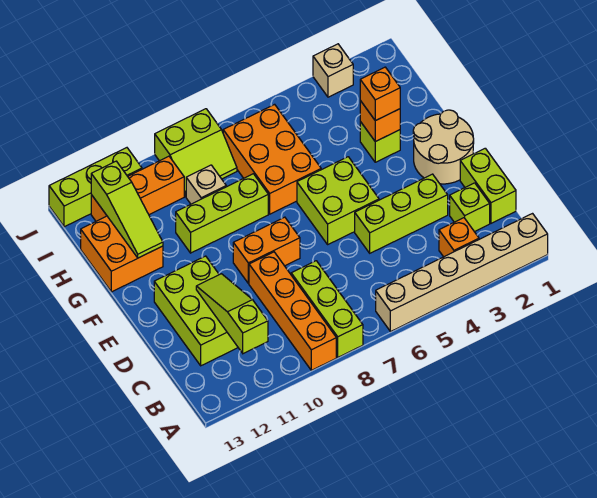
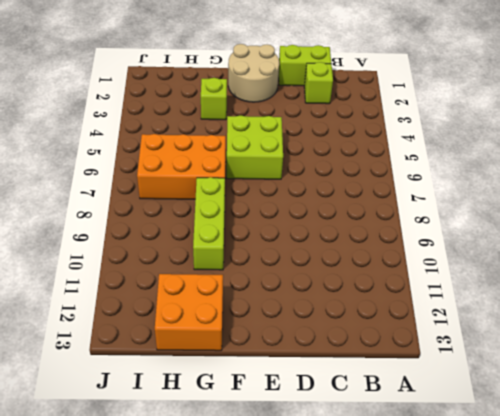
none -> tan brick A1:A6 level 1
none -> lime brick A8:C8 level 1
none -> orange brick A9:D9 level 1

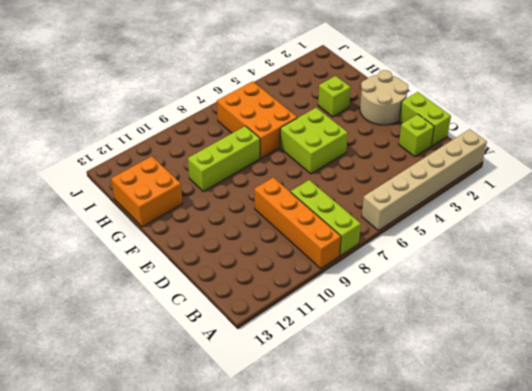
none -> orange brick B3 level 1
none -> lime brick C11:E12 level 1
none -> lime brick D3:D5 level 1

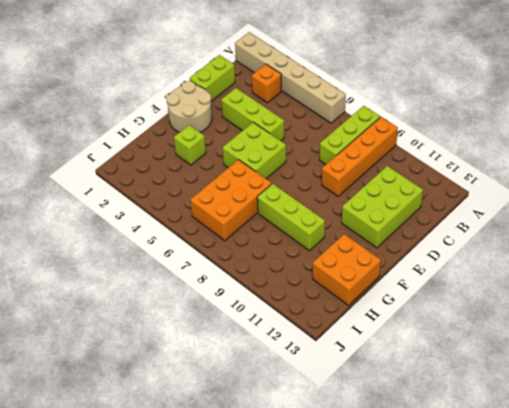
none -> lime brick C2 level 1
none -> orange brick E8:E9 level 1
none -> tan brick H9 level 1

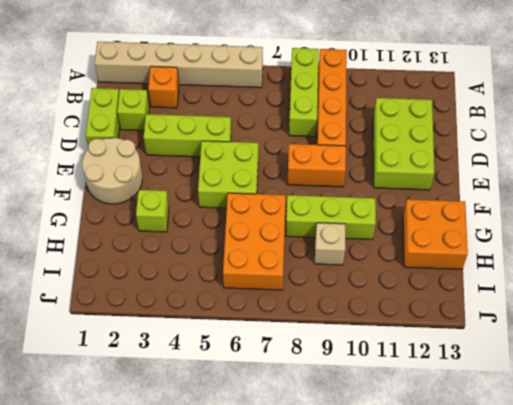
none -> lime slope I8:J9 level 1 top J
none -> orange brick I10:I12 level 1
none -> tan brick J3 level 1

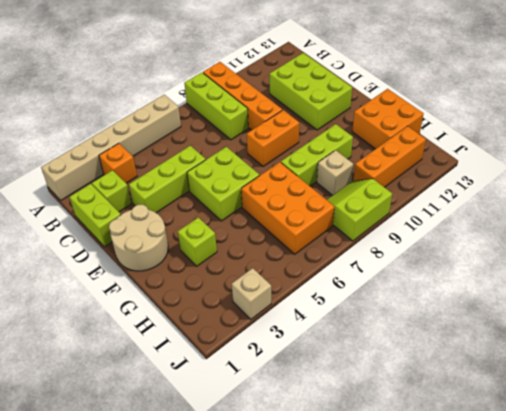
none -> lime brick J11:J13 level 1
none -> lime slope B11:D11 level 2 top B
none -> orange brick G3 level 2

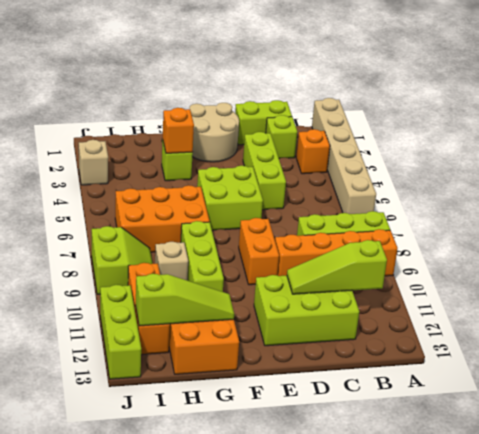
none -> orange brick G3 level 3

